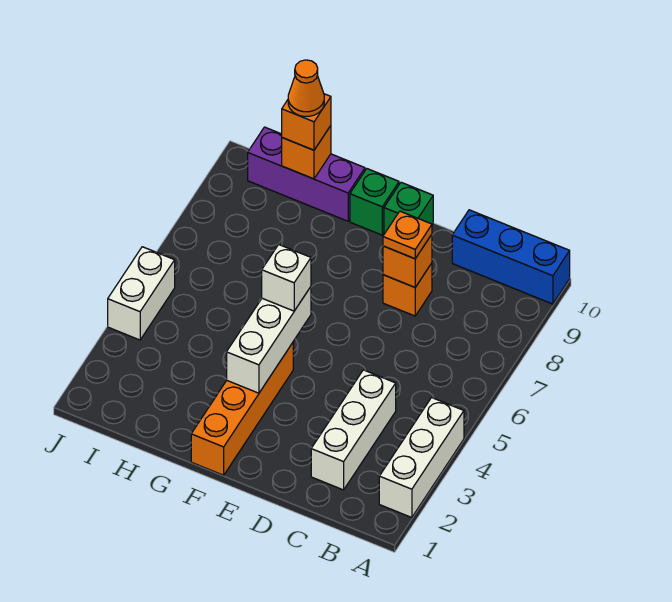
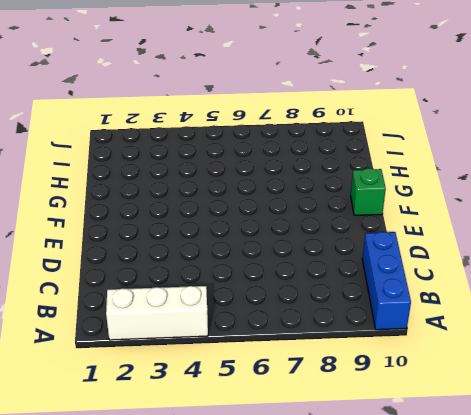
none -> white brick C2:C4 level 1
none -> orange brick D8 level 1
none -> green brick E10 level 1

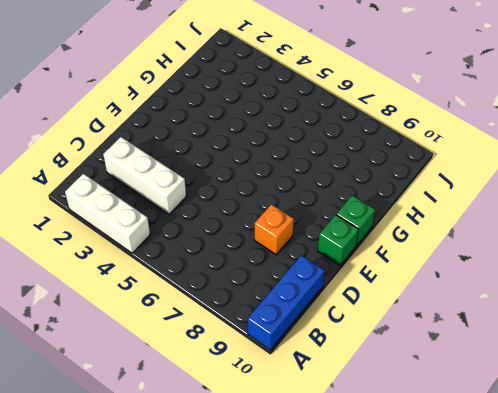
none -> orange brick F1:F4 level 1
none -> purple brick G10:I10 level 1
none -> white brick J4:J5 level 1

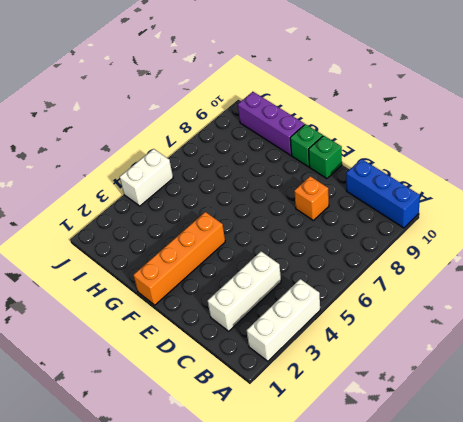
none -> orange brick D8 level 2
none -> white brick F3:F5 level 2
none -> orange brick H10 level 2

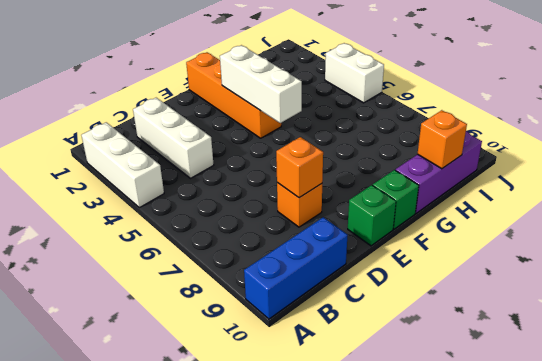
none -> orange plate D8 level 3
none -> white brick F5 level 3
none -> orange brick H10 level 3

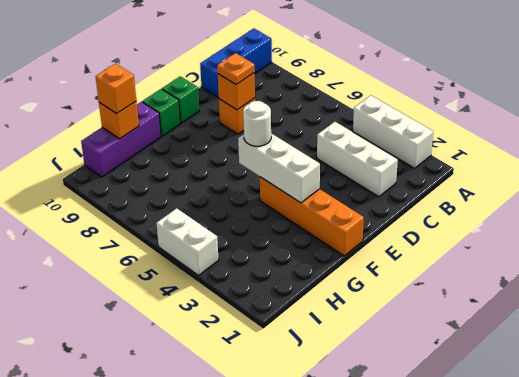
white round brick F5 level 3 -> white brick F5 level 3
none -> orange cone H10 level 4

